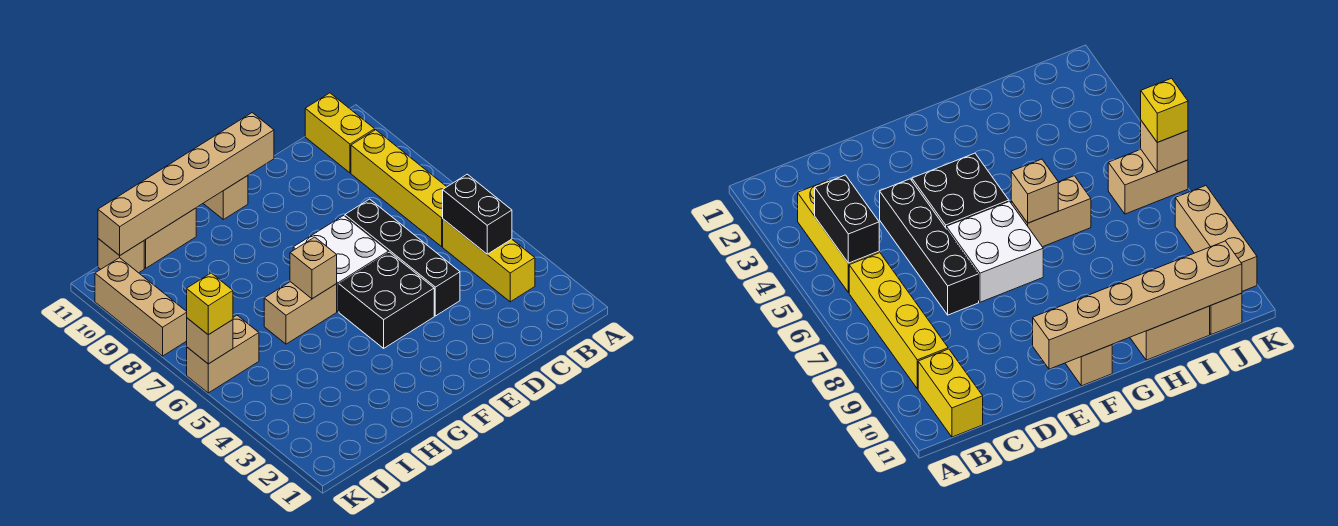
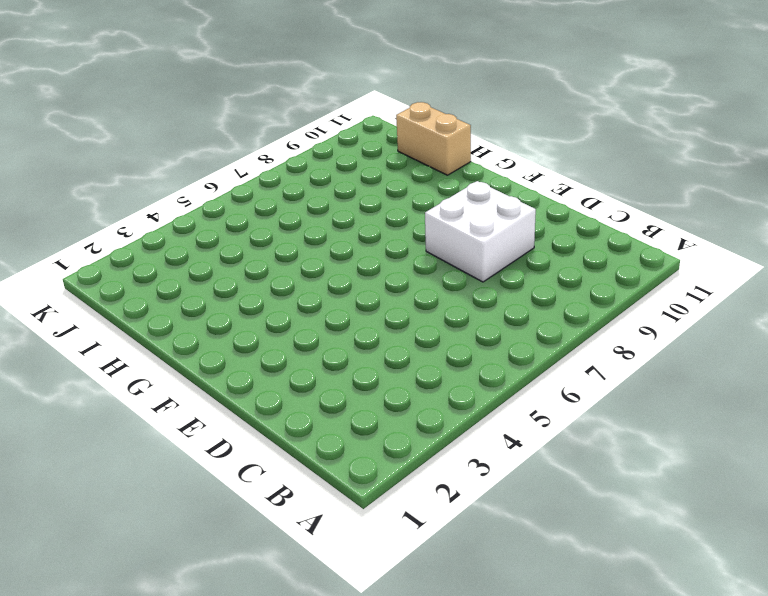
white brick D8:E9 level 1 -> white brick E6:F7 level 1
none -> yellow brick B3:B5 level 1
none -> yellow brick B6:B9 level 1
none -> yellow brick B10:B11 level 1

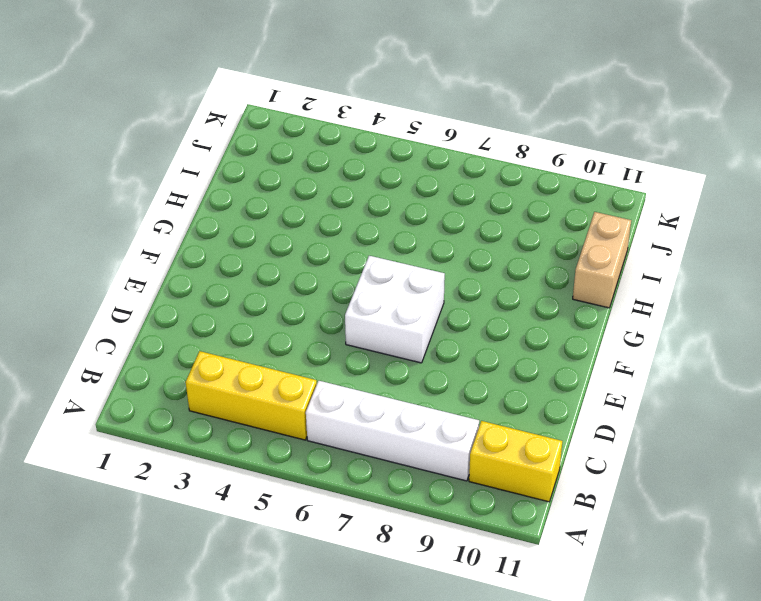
white brick B6:B9 level 1 -> yellow brick B6:B9 level 1
none -> black brick D4:D7 level 1
none -> black brick E4:F5 level 1
none -> tan brick F11 level 1

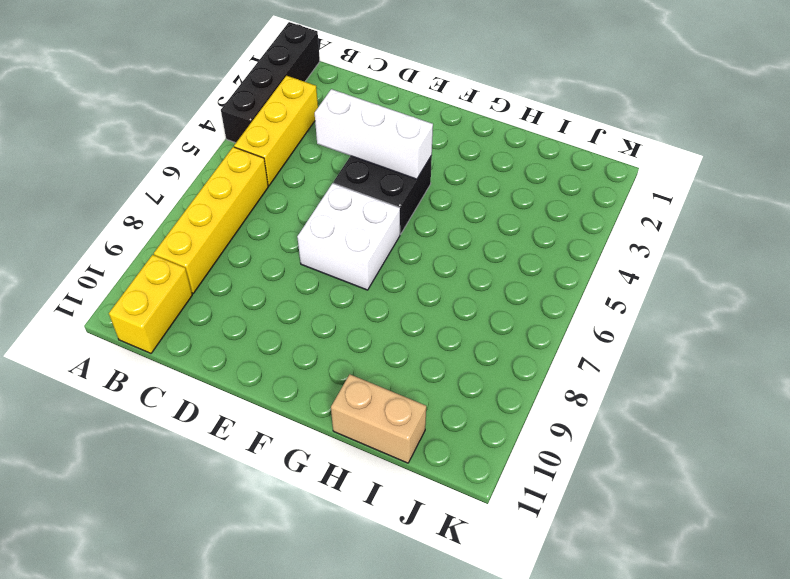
black brick A1:A4 level 1 -> black brick D4:D7 level 1
white brick D4:F4 level 2 -> none
none -> tan brick F11 level 1
none -> tan brick G6:H6 level 1
none -> tan brick J6:K6 level 1

